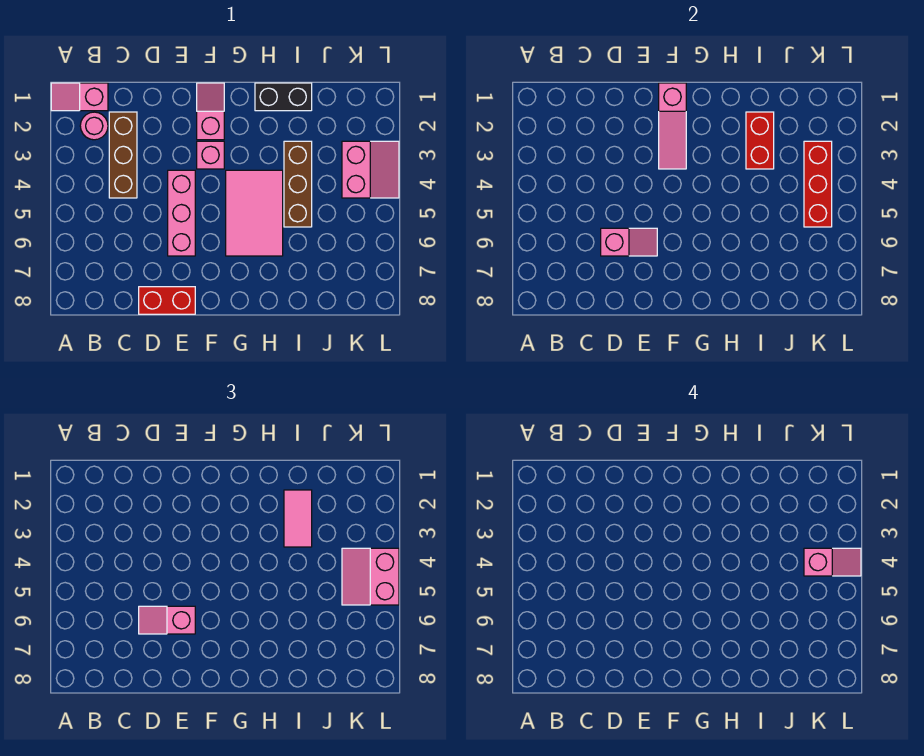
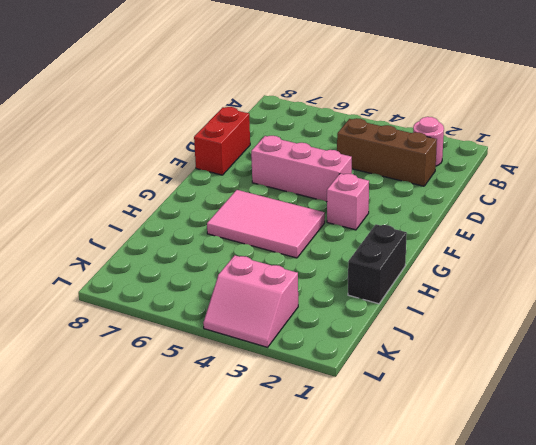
none -> pink slope A1:B1 level 1 top B
none -> pink slope F1:F2 level 1 top 2
none -> brown brick I3:I5 level 1

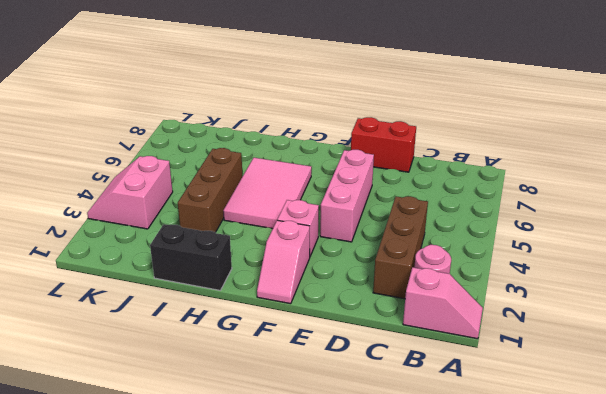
none -> pink slope D6:E6 level 2 top D
none -> pink slope F1:F3 level 2 top 1
none -> red brick I2:I3 level 2

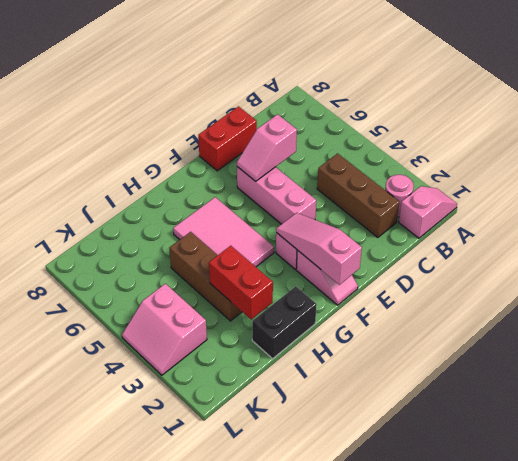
none -> red brick K3:K5 level 2
none -> pink slope D6:E6 level 3 top E
none -> pink tile I2:I3 level 3

